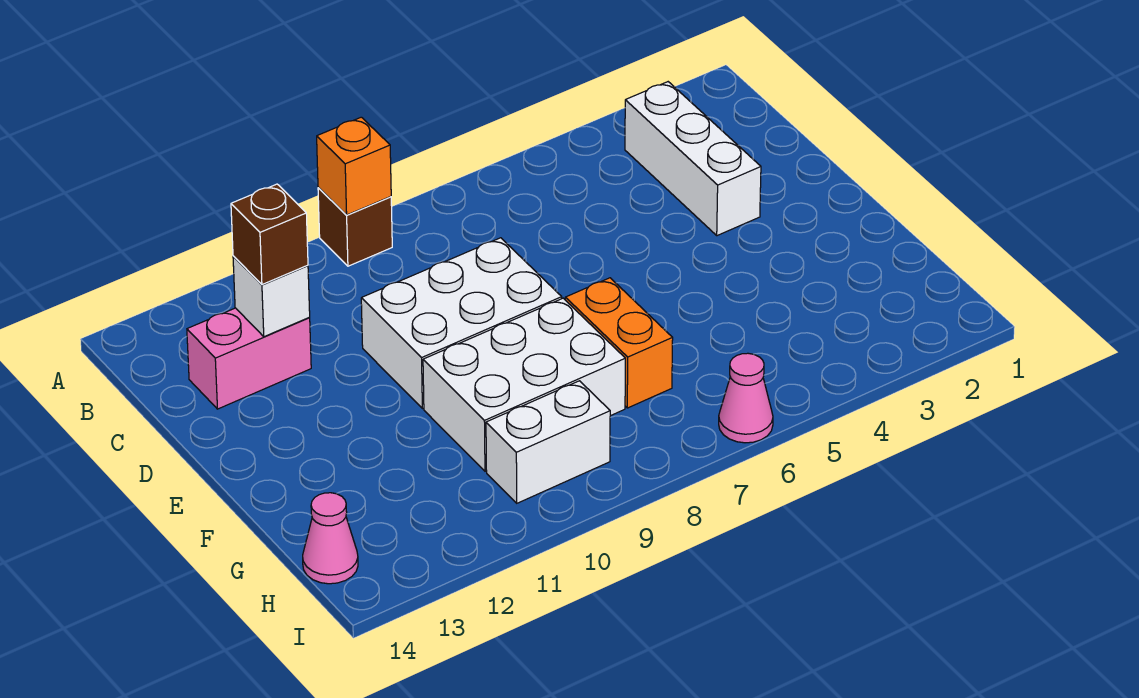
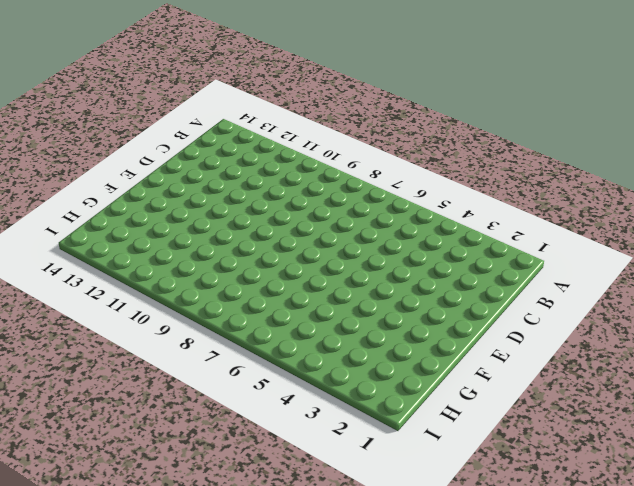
none -> brown brick A9 level 1
none -> white brick B3:D3 level 1
none -> pink brick C12:C13 level 1

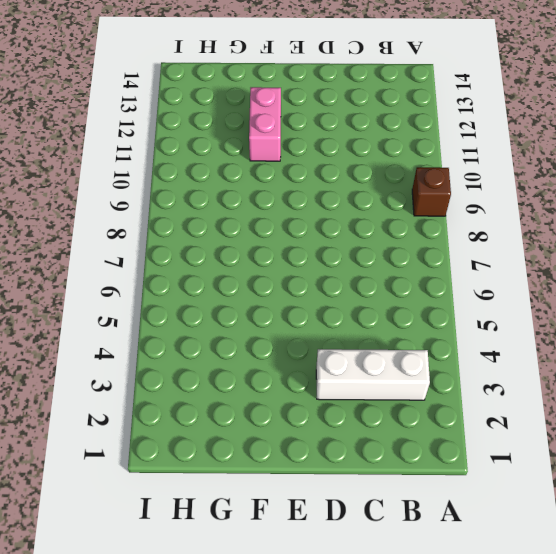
pink brick F11:F12 level 1 -> pink brick C12:C13 level 1
none -> white brick D8:E10 level 1
none -> orange brick F7:G7 level 1
none -> white brick F8:G10 level 1

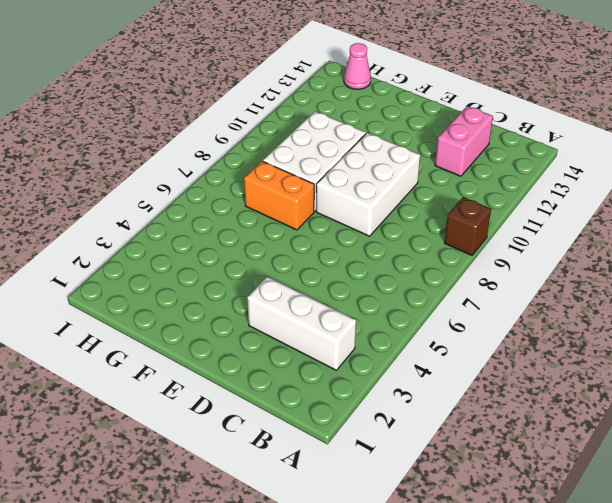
none -> white brick H9:H10 level 1
none -> pink cone I6 level 1
none -> orange brick A9 level 2

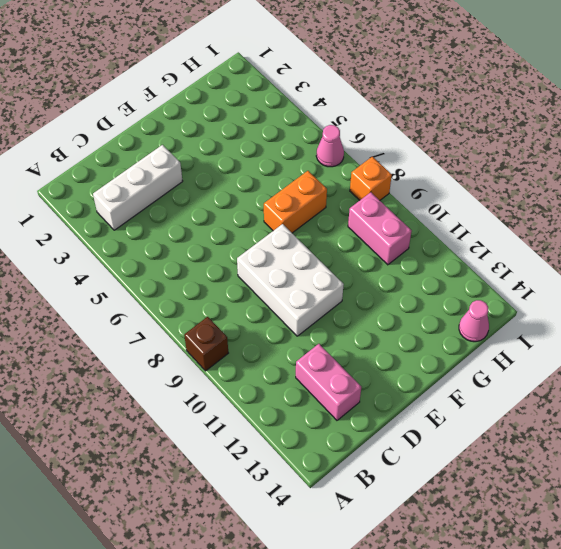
pink brick H9:H10 level 1 -> white brick H9:H10 level 1
orange brick I8 level 1 -> orange brick A9 level 2
none -> white brick F8:G10 level 1
none -> white brick C12 level 2
none -> brown brick C12 level 3

